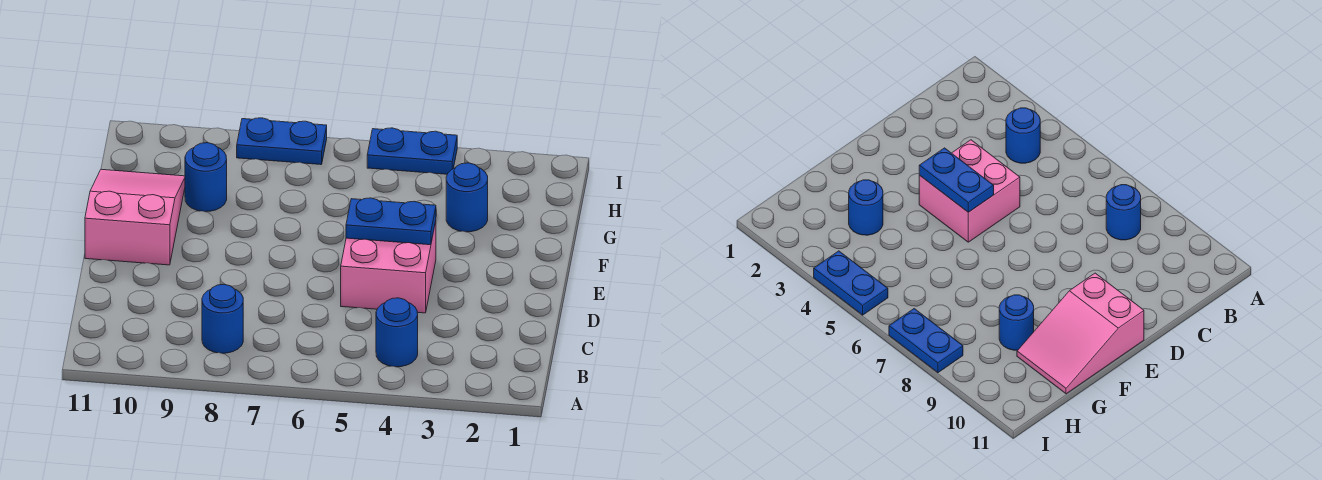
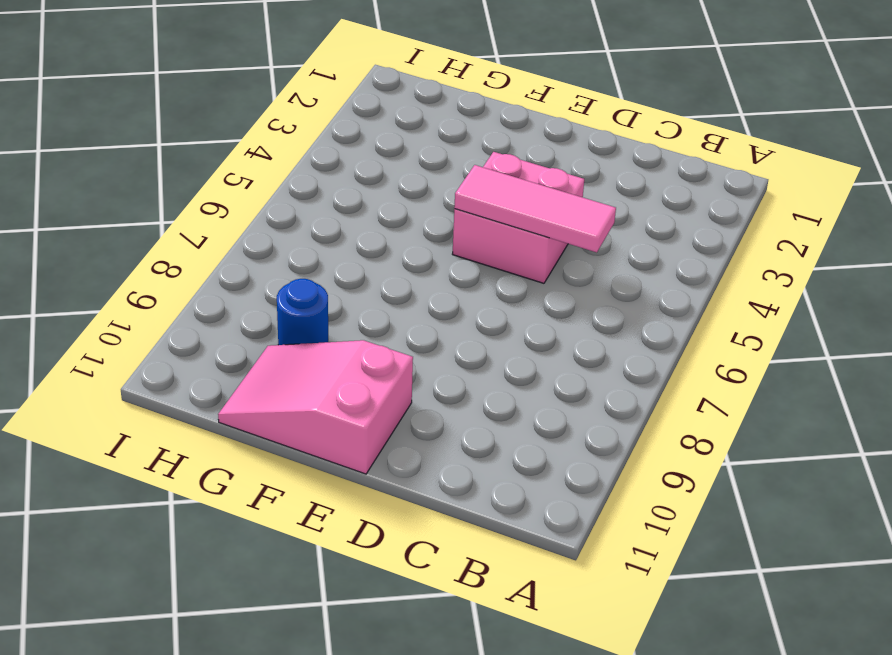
pink tile C5:E5 level 2 -> blue plate E4:E5 level 2
none -> blue round brick B4 level 1
none -> blue round brick B8 level 1

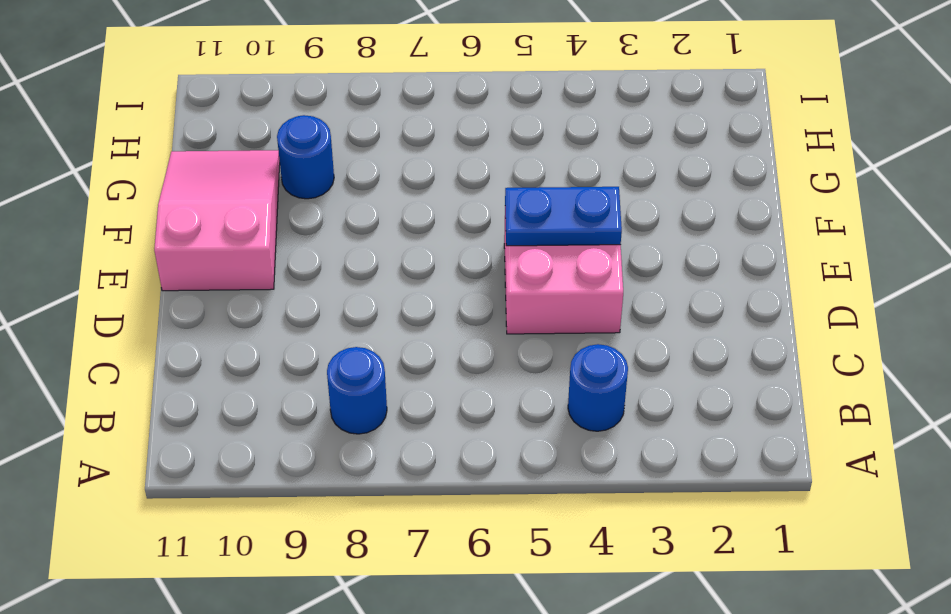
none -> blue round brick G3 level 1
none -> blue plate I4:I5 level 1

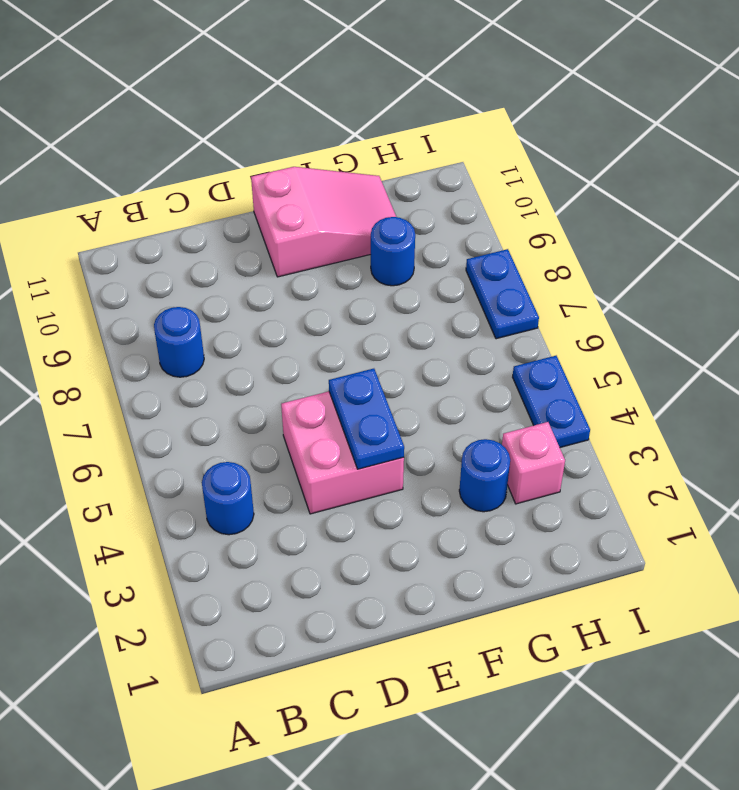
pink brick H3 level 1 -> none

